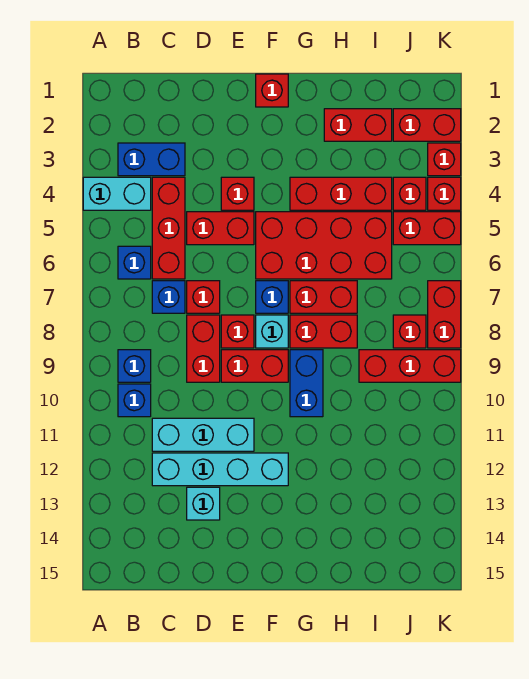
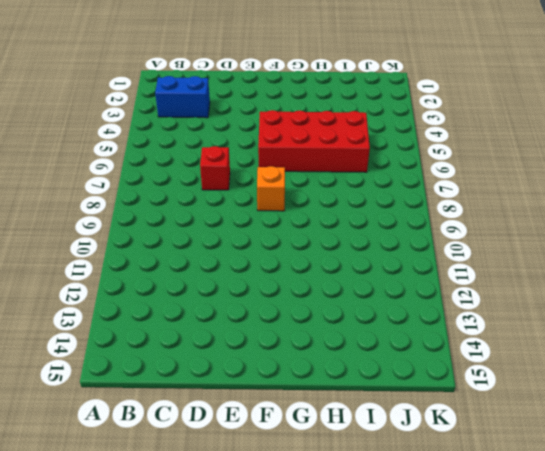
orange brick F8 level 1 -> cyan brick F8 level 1
none -> cyan brick A4:B4 level 1
none -> blue brick B6 level 1
none -> blue brick B9 level 1
none -> blue brick B10 level 1

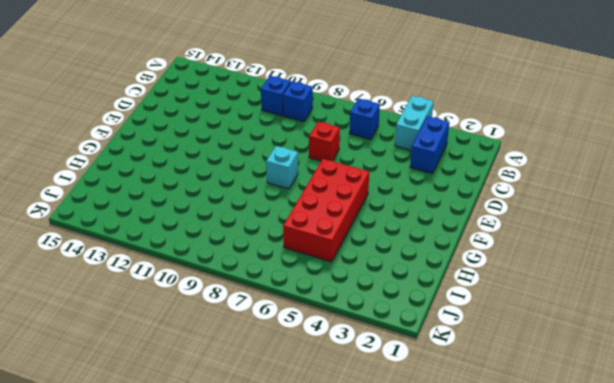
none -> red brick C4:C6 level 1
none -> blue brick C7 level 1
none -> cyan brick C11:E11 level 1
none -> cyan brick C12:F12 level 1

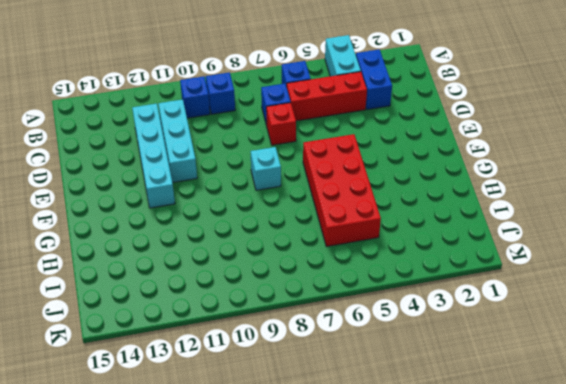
none -> red brick D5:E5 level 1
none -> red brick D8:D9 level 1
none -> cyan brick D13 level 1
none -> red brick E4 level 1

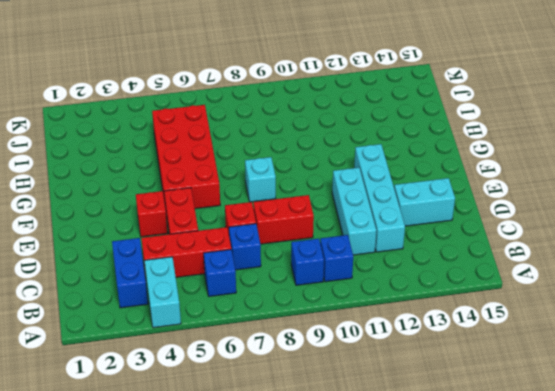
cyan brick D13:D14 level 1 -> cyan brick D13 level 1
none -> red brick E8 level 1
none -> red brick E9:F9 level 1
none -> red brick F1 level 1
none -> blue brick F7 level 1

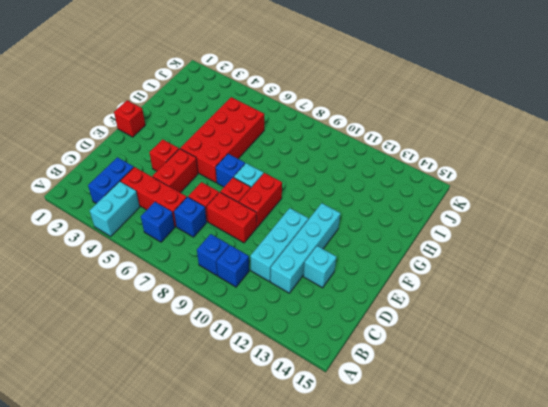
none -> red brick G4:I4 level 1
none -> red brick G7:H7 level 1
none -> red brick G8:H8 level 1
none -> blue brick G9:G10 level 1

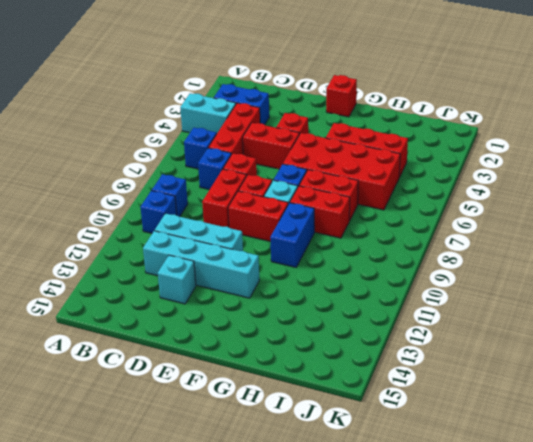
none -> red brick H2:I2 level 1
none -> red brick I9:K9 level 1
none -> red brick J2:K2 level 1
none -> red brick J4 level 1

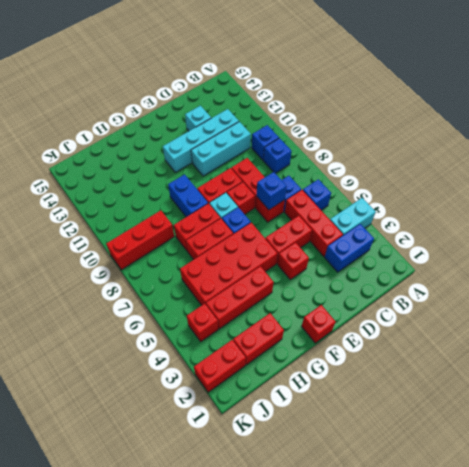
blue brick D7 level 2 -> none
none -> red brick J5:K5 level 1
none -> red brick J8 level 1
none -> red brick K3 level 1
none -> red brick K4 level 1

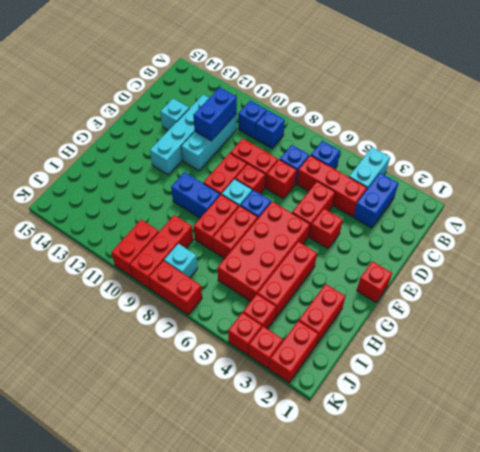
blue brick C11:D11 level 2 -> none
cyan brick J8 level 1 -> red brick J8 level 1
red brick J10:K10 level 1 -> red brick J5:K5 level 1

